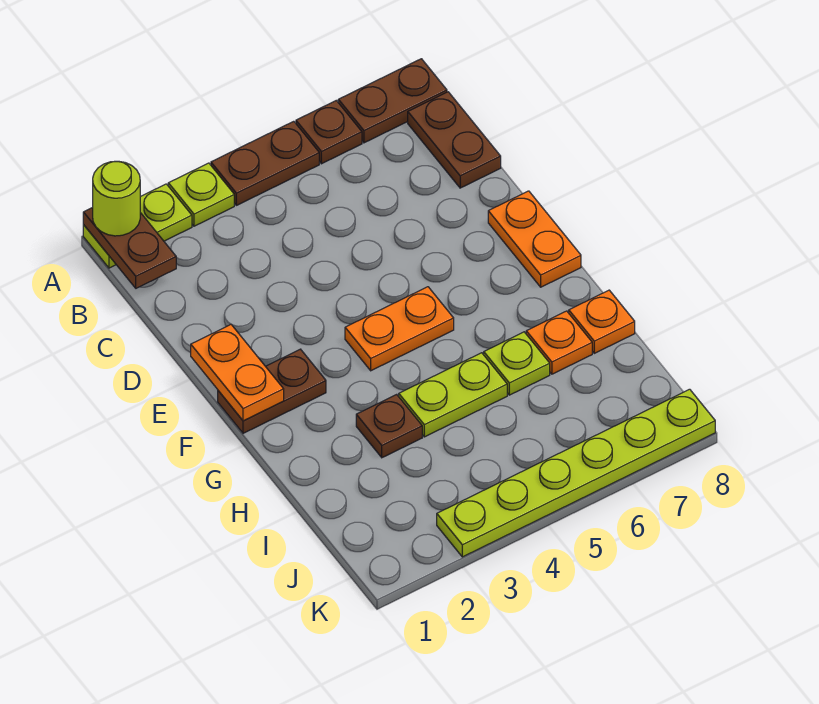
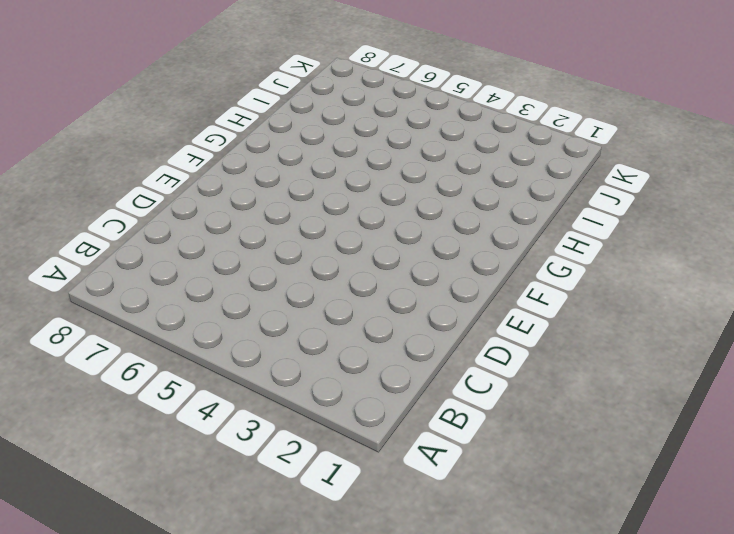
none -> lime plate A1:A2 level 1
none -> lime plate A3 level 1
none -> brown plate A4:A5 level 1

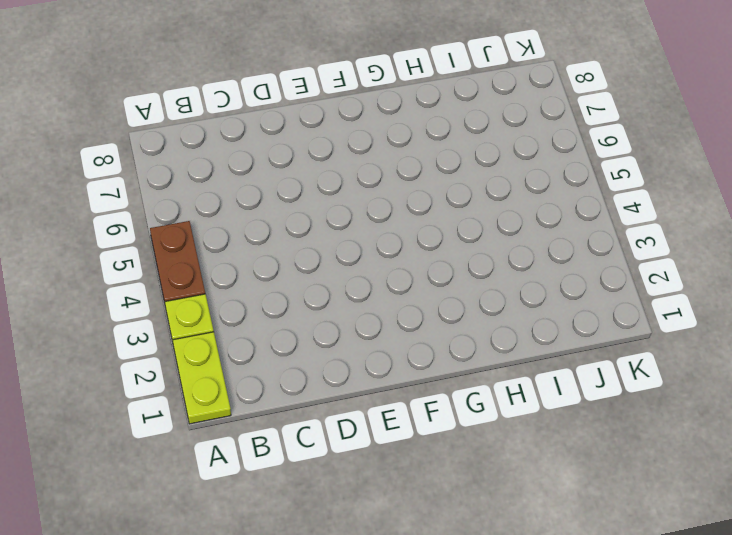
none -> brown plate A6 level 1
none -> brown plate A7:A8 level 1
none -> brown plate B8:C8 level 1

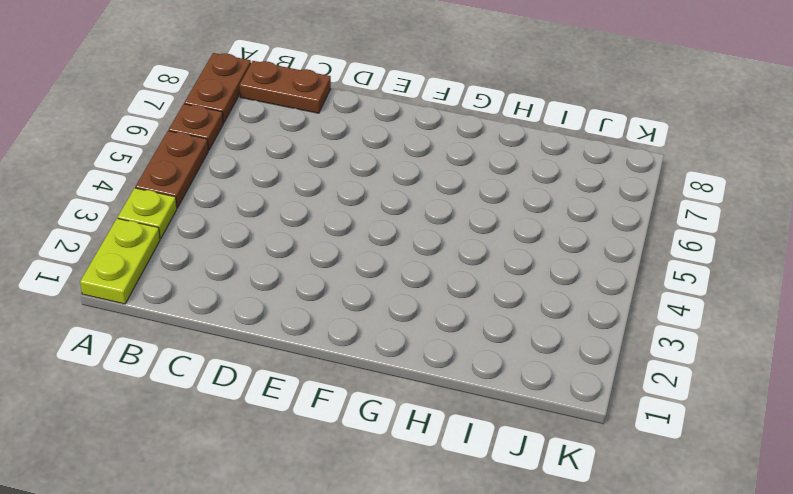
none -> orange plate E8:F8 level 1
none -> brown plate F1:F2 level 1
none -> orange plate F4:F5 level 1

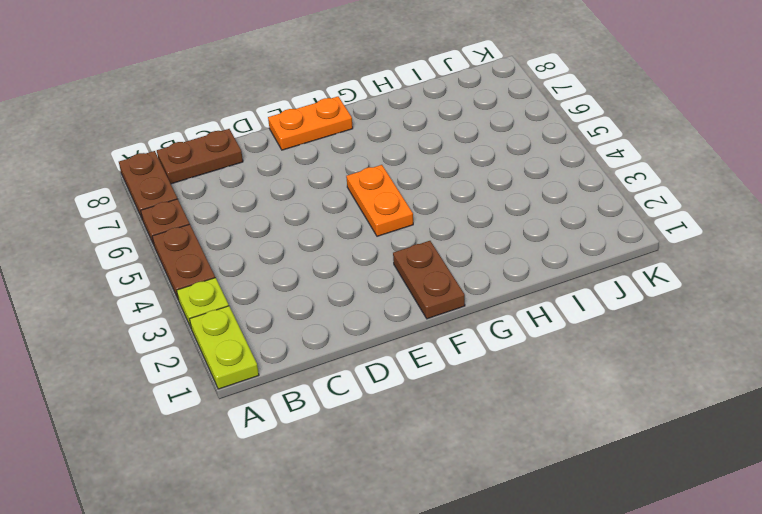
none -> brown plate H3 level 1
none -> lime plate H4:H5 level 1
none -> lime plate H6 level 1

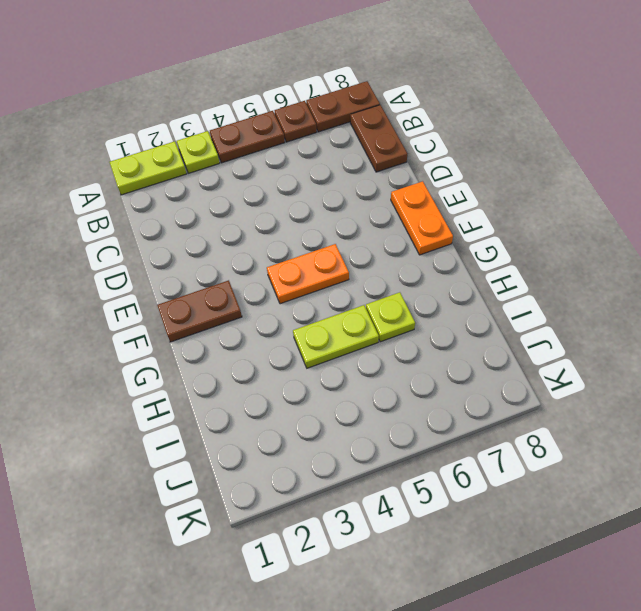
none -> brown plate H3 level 1
none -> orange plate H7 level 1
none -> orange plate H8 level 1

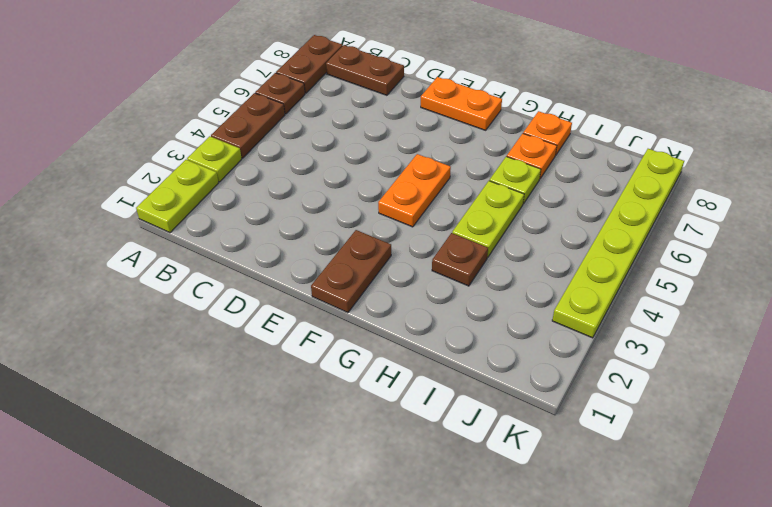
none -> brown plate A1:B1 level 2
none -> orange plate E1:F1 level 2
none -> lime round brick A1 level 3

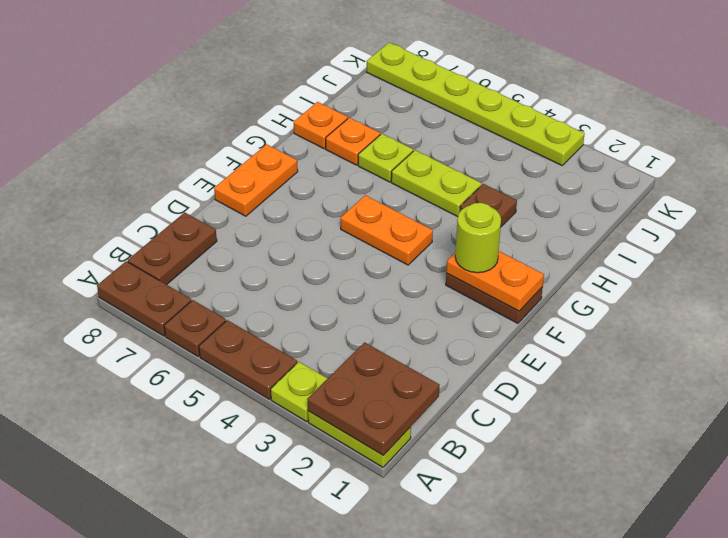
brown plate A1:B2 level 2 -> brown plate A1:B1 level 2
orange plate F1:F2 level 2 -> orange plate E1:F1 level 2
lime round brick F2 level 3 -> lime round brick A1 level 3

